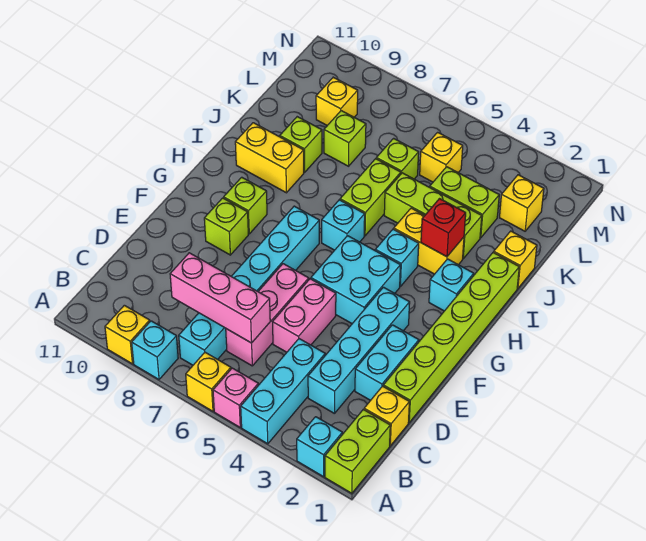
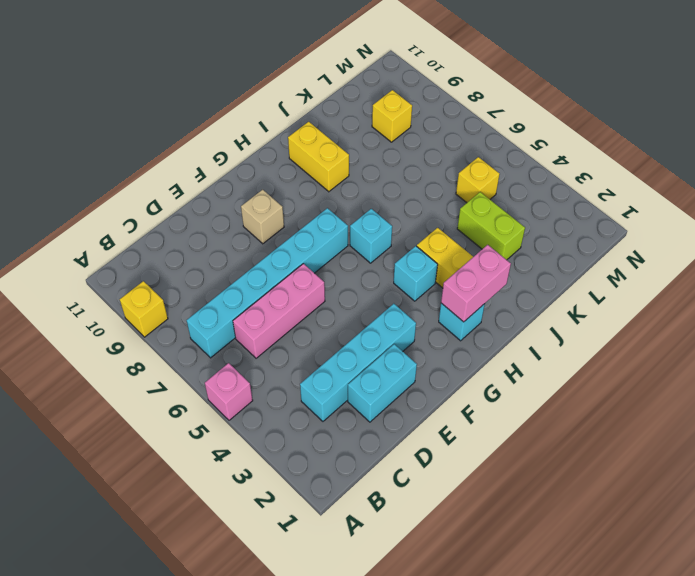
tan brick F9 level 1 -> lime brick F9 level 1
pink brick H2:I2 level 2 -> pink brick D5:E5 level 1
none -> lime brick A1:B1 level 1
none -> cyan brick A2 level 1
none -> cyan brick A4:C4 level 1
none -> yellow brick A6 level 1

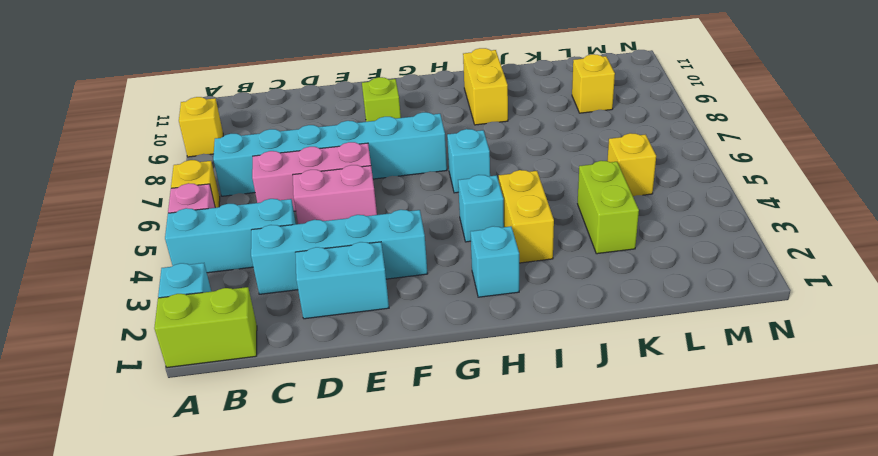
none -> cyan brick A8 level 1
none -> yellow brick C1 level 1
none -> lime brick D1:I1 level 1
none -> cyan brick F4:G5 level 1

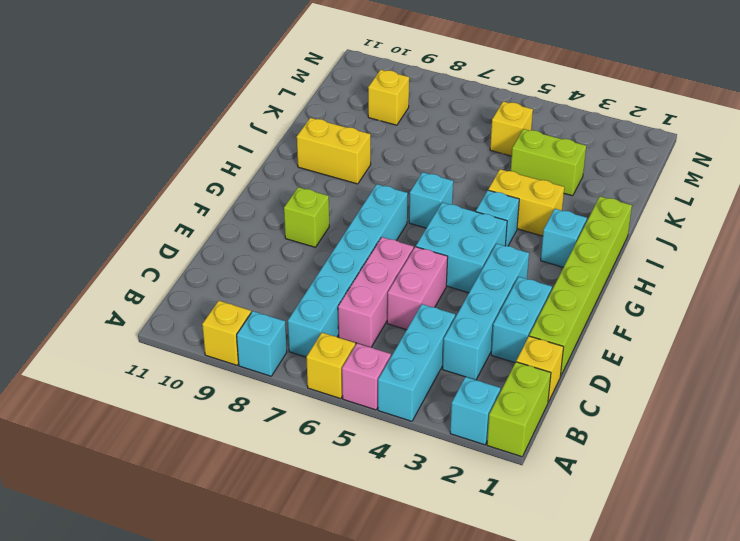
none -> lime brick G9 level 1
none -> lime brick I6:J6 level 1
none -> yellow brick J1 level 1
none -> lime brick J3:J5 level 1

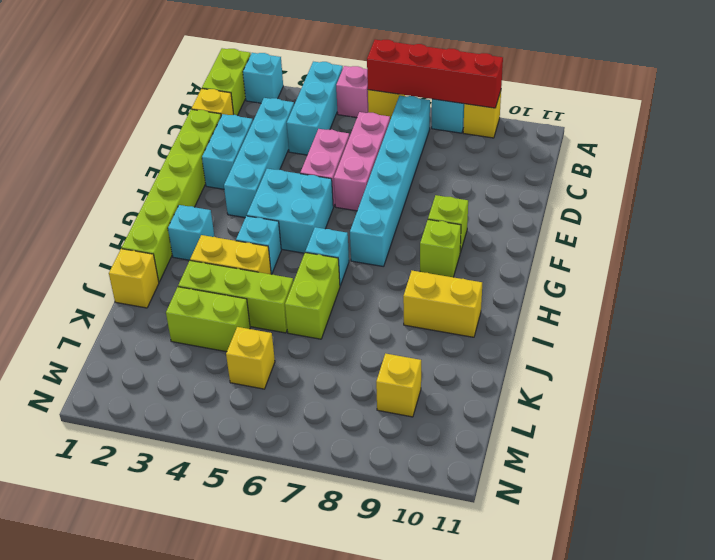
red brick A6:A9 level 2 -> none
none -> lime brick J9 level 1
none -> lime brick K6 level 1
none -> lime brick K8 level 1
none -> yellow brick L2 level 1

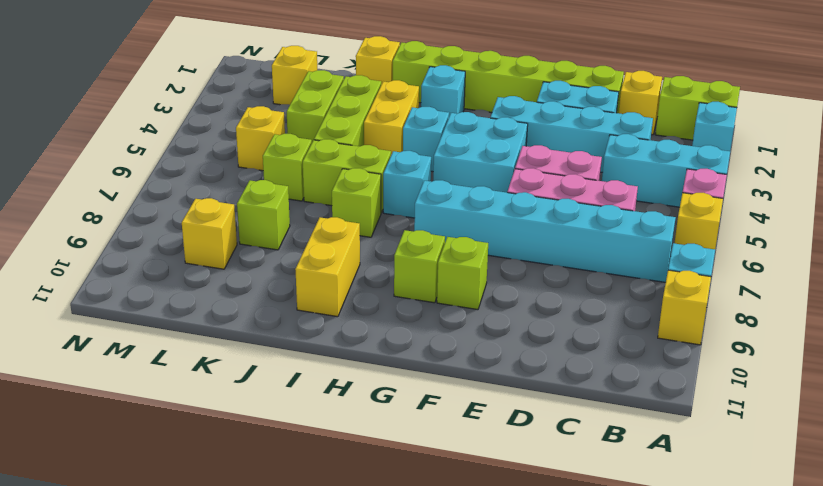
lime brick I7 level 1 -> lime brick J9 level 1
none -> pink brick C6:C8 level 2
none -> red brick I3 level 2

